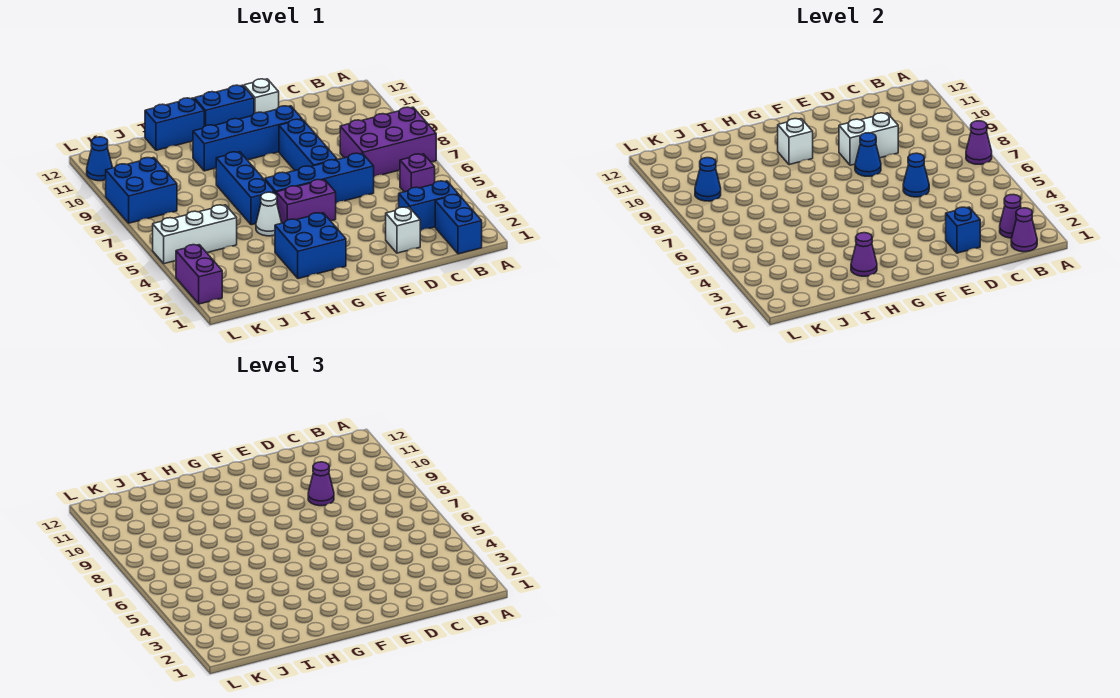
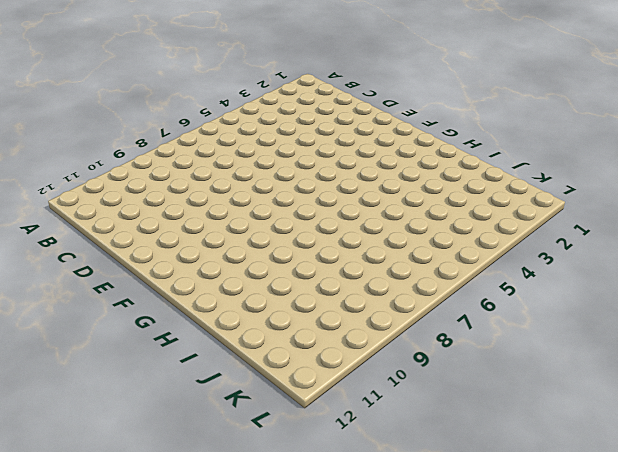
none -> purple brick A7:C8 level 1
none -> blue brick B1:B2 level 1
none -> blue brick B3:C3 level 1
none -> purple brick B5 level 1

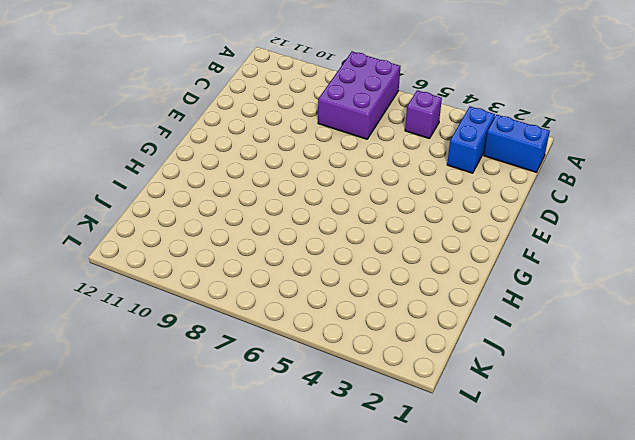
none -> white brick D2 level 1
none -> blue brick D6:G6 level 1
none -> blue brick E7:E9 level 1
none -> blue brick E10:H10 level 1

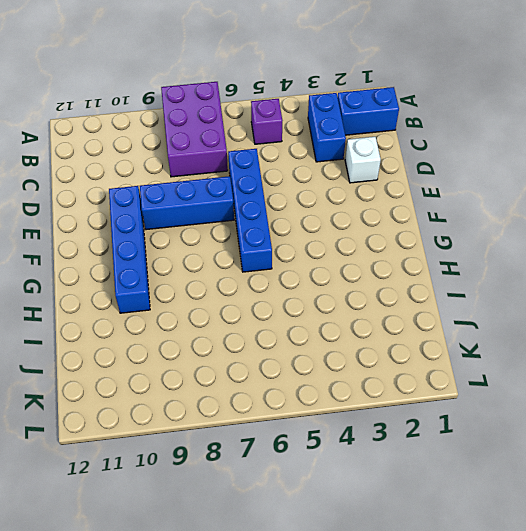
none -> white brick E12 level 1
none -> purple brick F5:G5 level 1
none -> blue brick F12:G12 level 1
none -> blue brick G2:H3 level 1

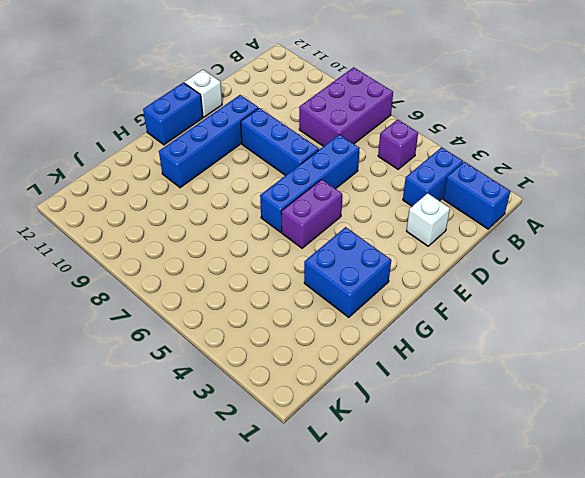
none -> white cone H5 level 1
none -> blue brick H6:H8 level 1
none -> blue brick H12:I12 level 1
none -> white brick J5:L5 level 1

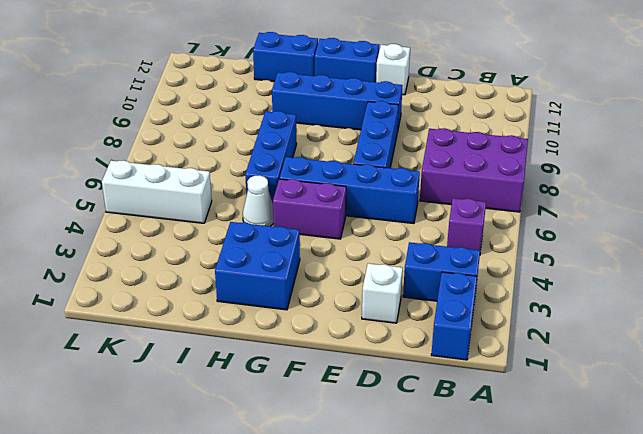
none -> blue brick K8:L9 level 1
none -> purple brick L2:L3 level 1
none -> blue cone L11 level 1
none -> purple cone A7 level 2

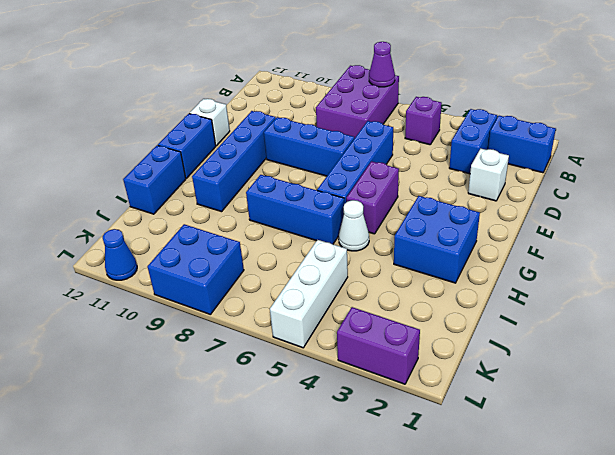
none -> purple cone B1 level 2
none -> purple cone B2 level 2
none -> blue brick D2 level 2
none -> blue cone D6 level 2

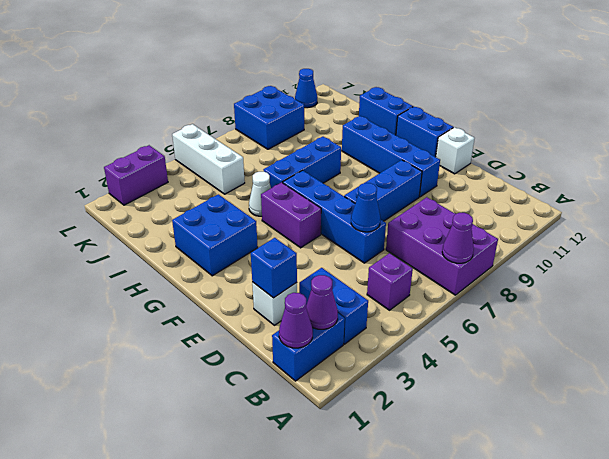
none -> white brick D9:E9 level 2
none -> blue cone E8 level 2
none -> white brick G10 level 2
none -> purple cone H2 level 2

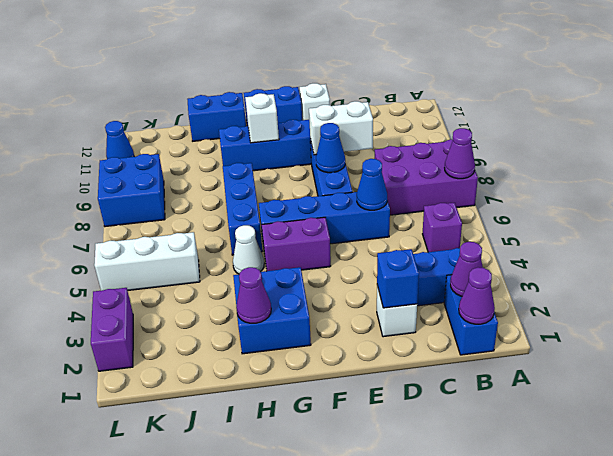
none -> blue cone K9 level 2
none -> purple cone D9 level 3

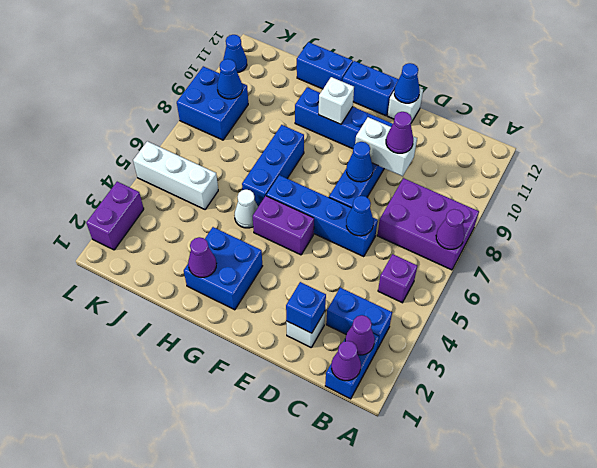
blue cone E12 level 2 -> none

